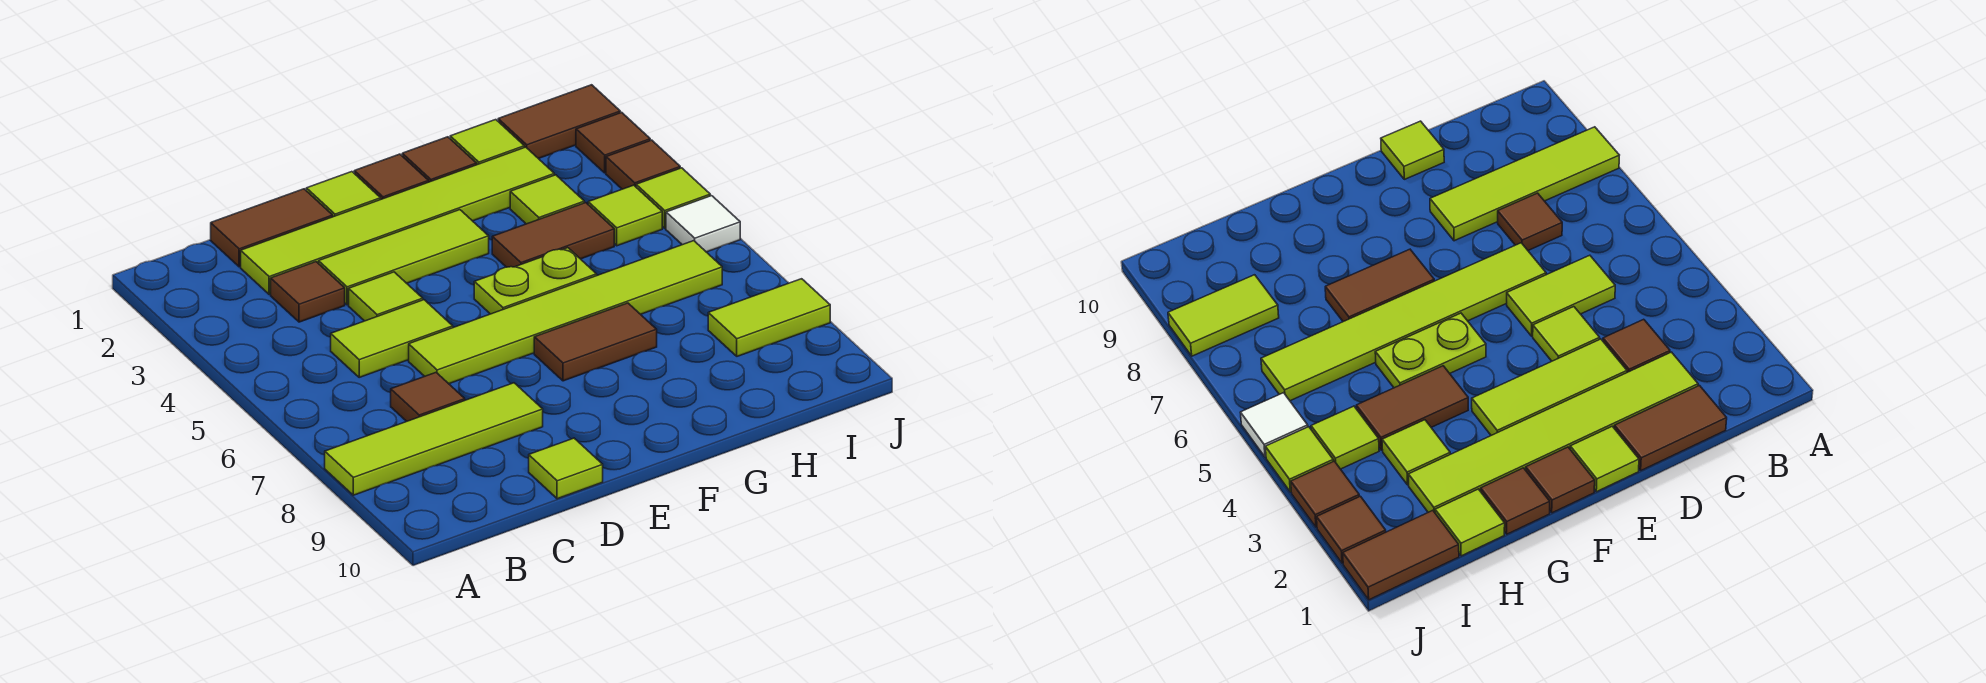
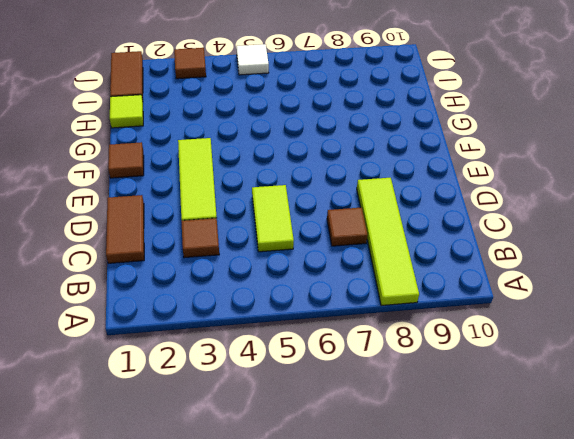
none -> lime tile C2:H2 level 1
none -> lime tile D4 level 1
none -> lime tile D6:I6 level 1

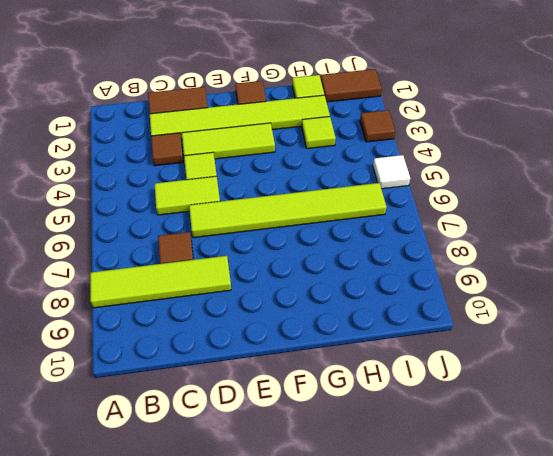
none -> lime tile D10 level 1
none -> lime tile E1 level 1
none -> lime plate F5:G5 level 1

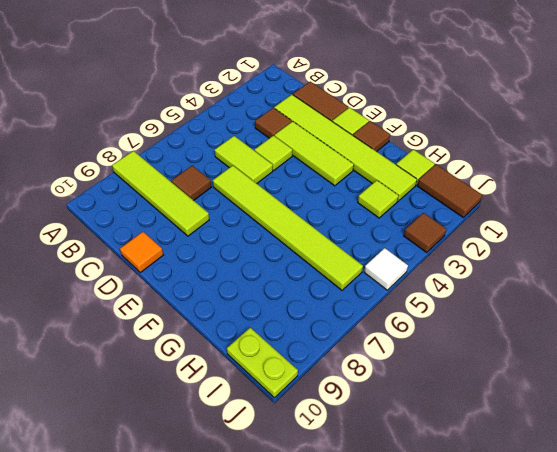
orange tile D10 level 1 -> lime tile D10 level 1
lime plate I10:J10 level 1 -> lime plate F5:G5 level 1
none -> brown tile F7:G7 level 1
none -> brown tile G1 level 1
none -> brown tile G4:H4 level 1

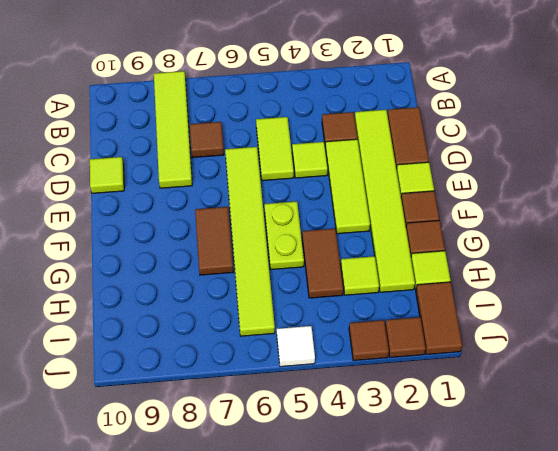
none -> lime tile I4 level 1
none -> lime tile I8:J8 level 1
none -> lime tile J4 level 1

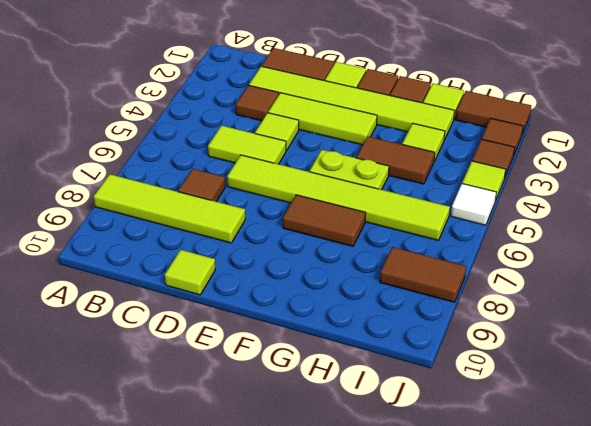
brown tile I8:J8 level 1 -> lime tile I8:J8 level 1
none -> lime tile I4 level 1

